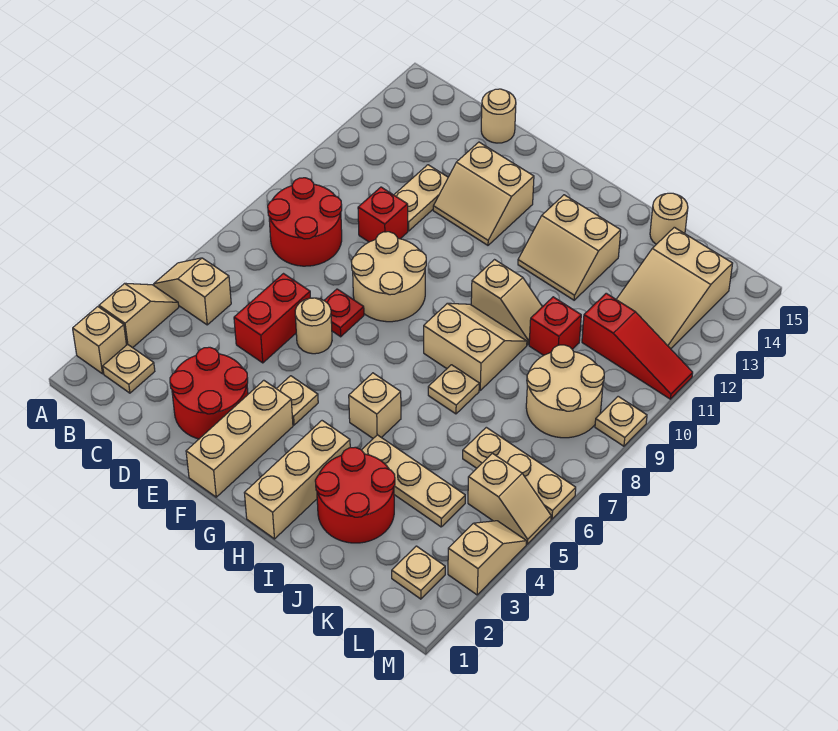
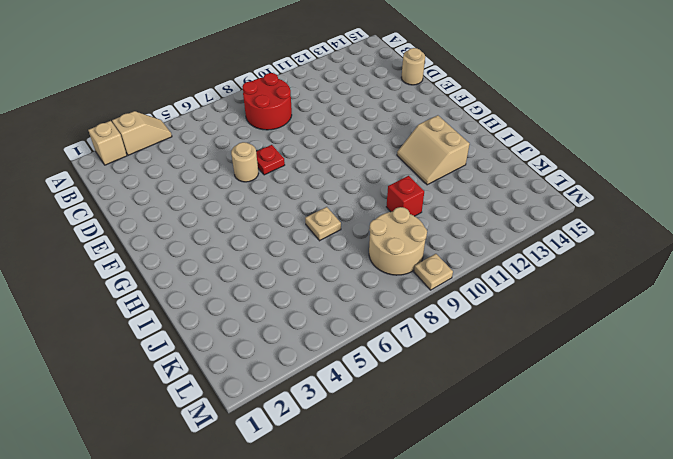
none -> tan slope A5:B5 level 1 top B
none -> tan plate B2 level 1
none -> red round brick D2:E3 level 1
none -> red brick D5:D6 level 1

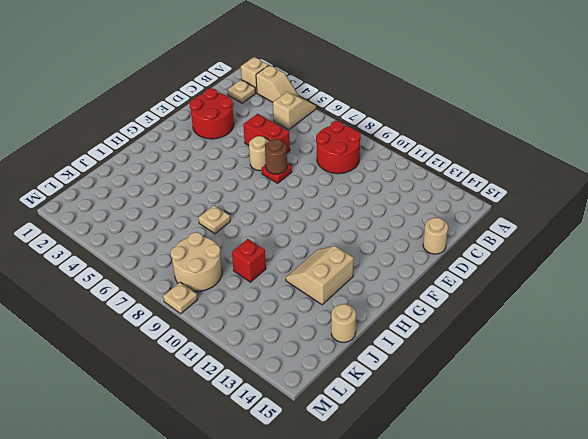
brown round brick E7 level 2 -> none
none -> red brick D10 level 1
none -> tan plate D11:D12 level 1
none -> tan round brick E8:F9 level 1
none -> tan slope E12:F13 level 1 top 13

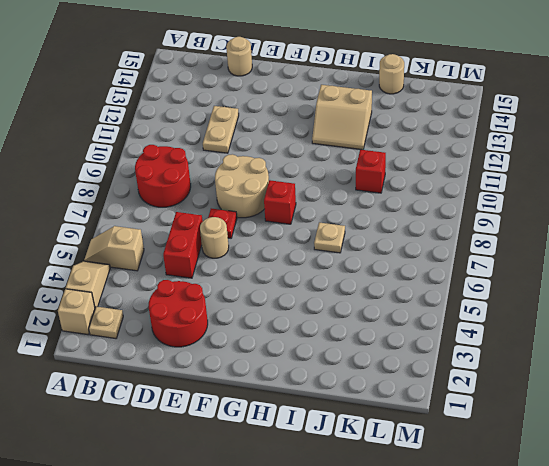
red brick G8 level 1 -> red brick D10 level 1
none -> tan slope E12:F13 level 1 top 13
none -> tan brick F1:F3 level 1
none -> tan plate F4 level 1
none -> tan brick H1:H3 level 1

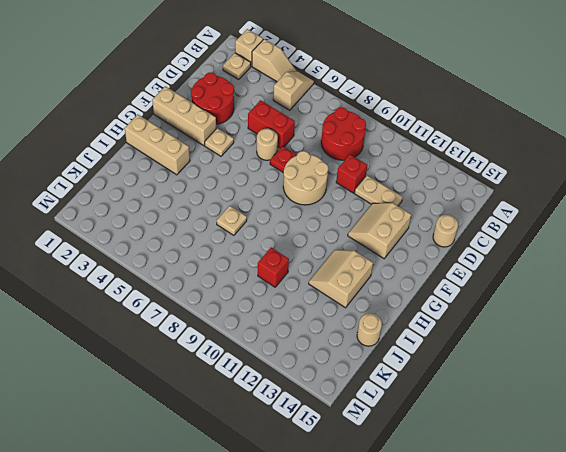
none -> tan brick H5 level 1
none -> tan slope H8:I9 level 1 top 8
none -> tan slope H10:I10 level 1 top H
none -> red round brick I2:J3 level 1

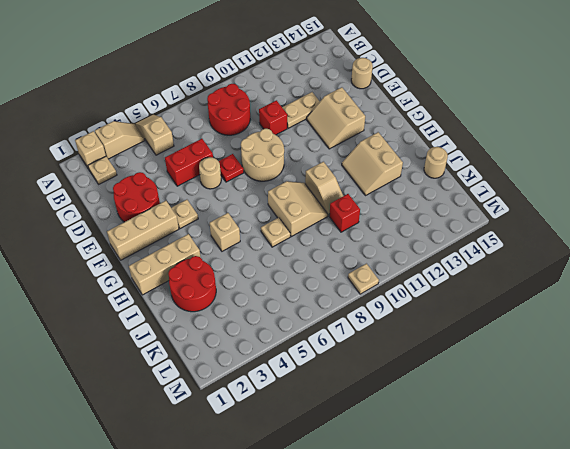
none -> tan plate I4:K4 level 1
none -> tan plate K6:M6 level 1
none -> tan round brick K8:L9 level 1
none -> red slope K11:M11 level 1 top K

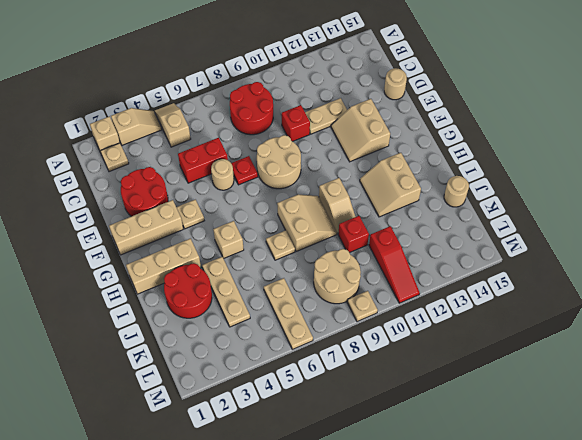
none -> tan slope K12:L14 level 1 top 14
none -> tan plate L2 level 1
none -> tan slope L5:M5 level 1 top L
none -> tan slope M3:M4 level 1 top 3

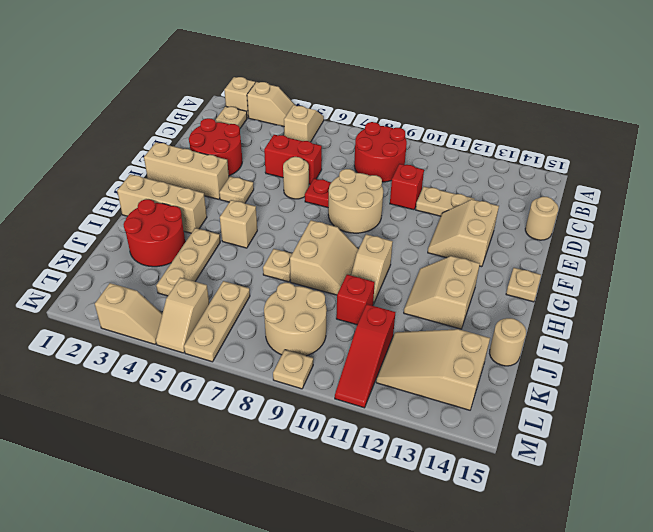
tan plate G15 level 1 -> tan plate L2 level 1

